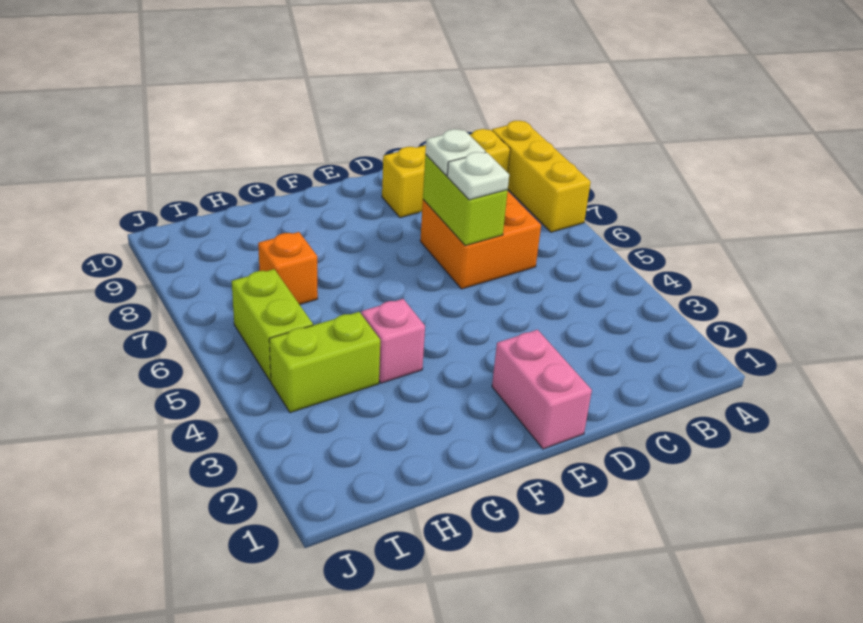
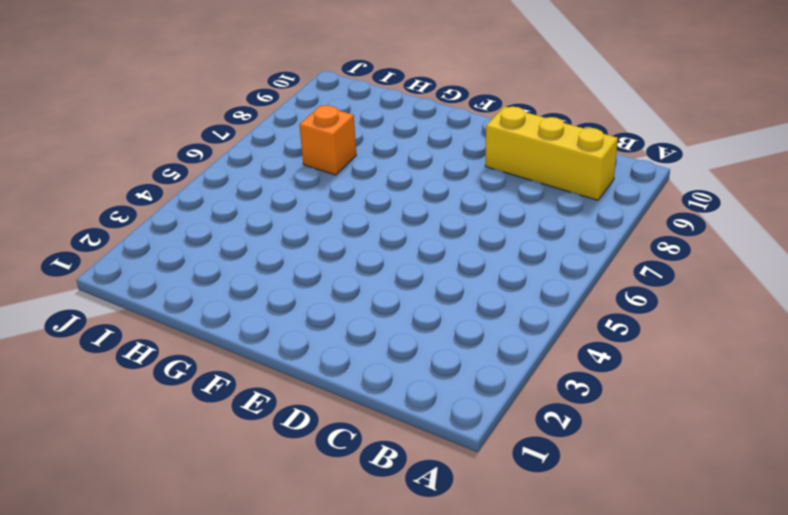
none -> yellow brick A7:A9 level 1
none -> orange brick C6:D7 level 1

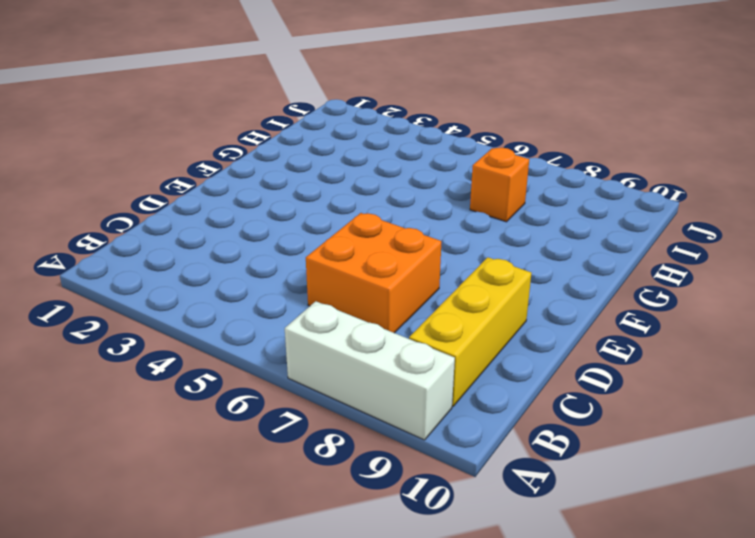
white brick A7:A9 level 1 -> yellow brick A7:A9 level 1
none -> pink brick E1:E2 level 1
none -> pink brick G4 level 1

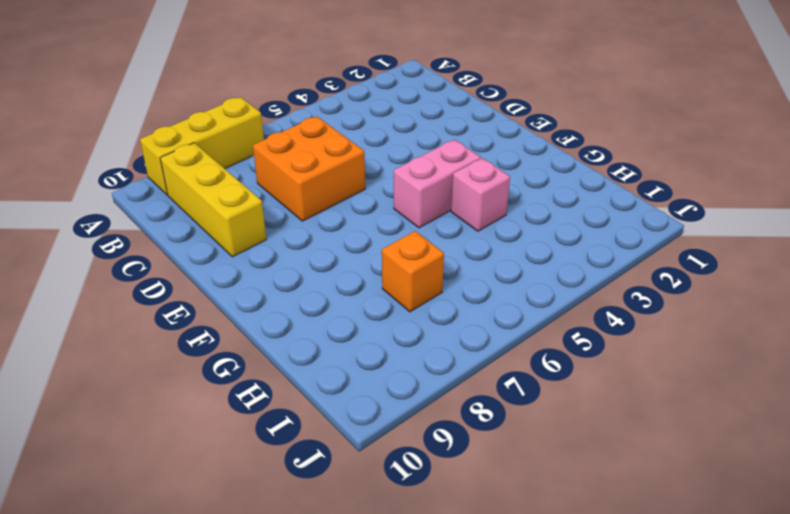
pink brick F4:F5 level 1 -> pink brick E1:E2 level 1
none -> lime brick H4:I4 level 1
none -> lime brick I5:I6 level 1

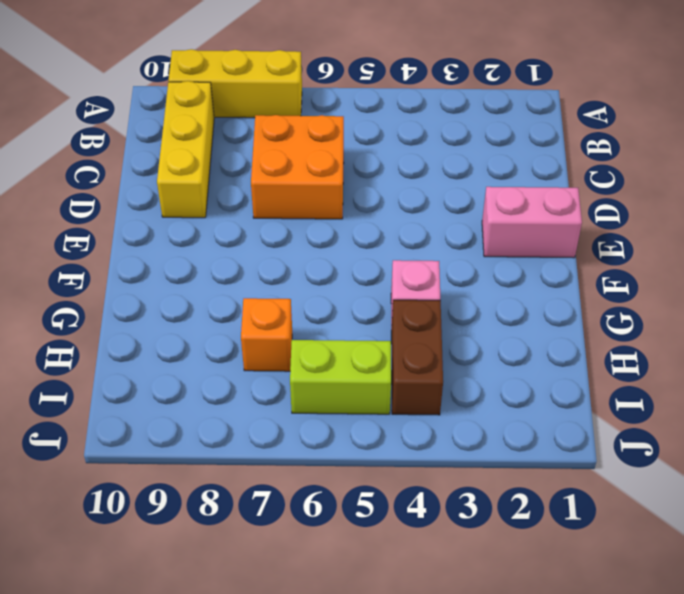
brown brick H4:I4 level 1 -> lime brick H4:I4 level 1
none -> lime brick D6:D7 level 2
none -> white plate D6 level 3

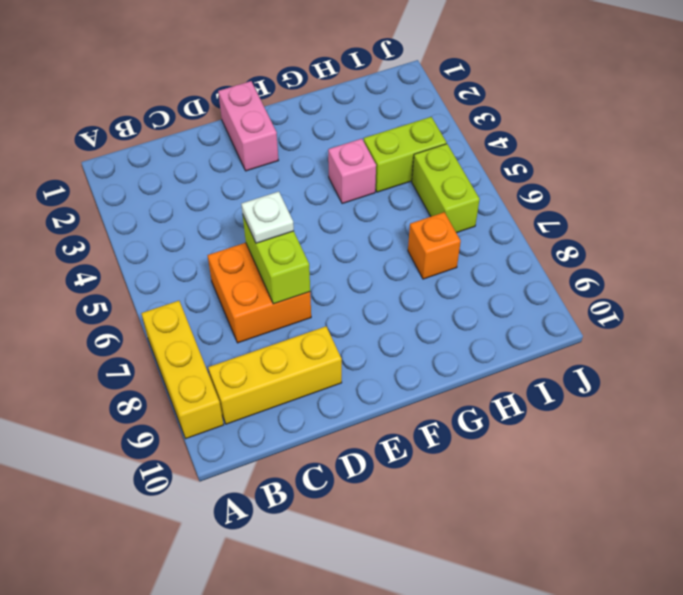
none -> white plate D7 level 3

